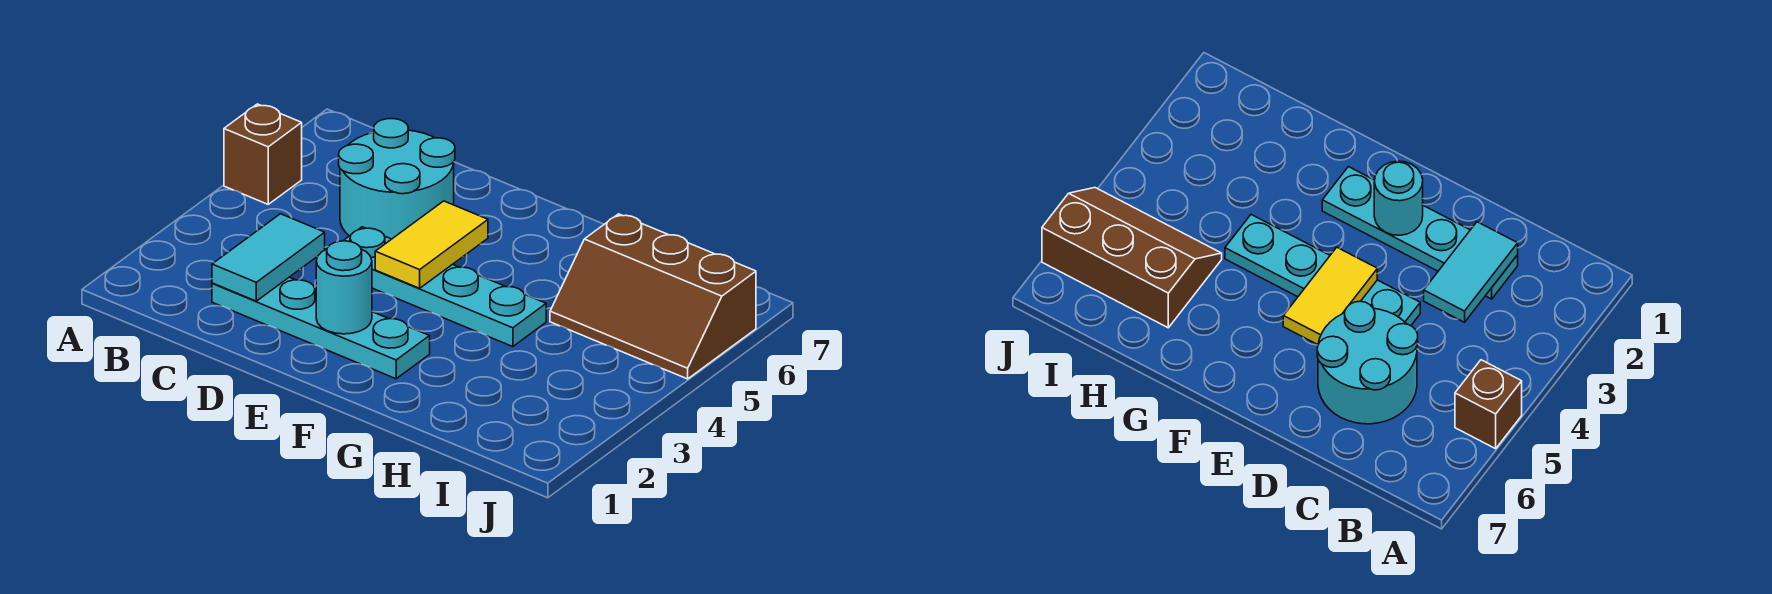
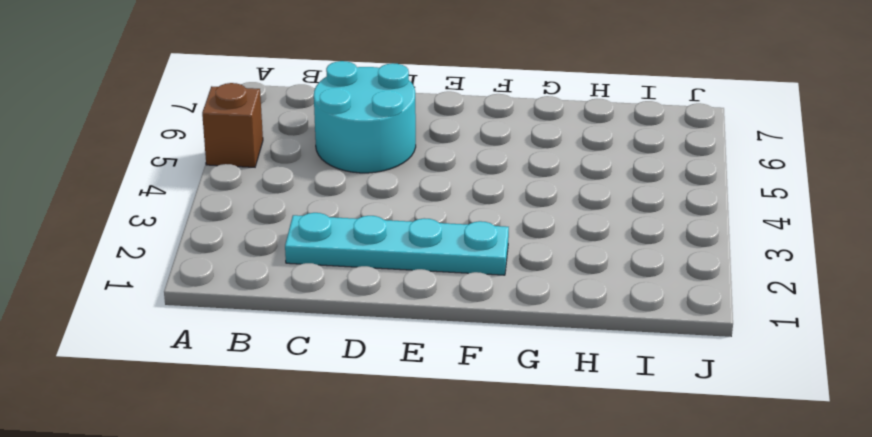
none -> cyan plate D4:G4 level 1
none -> brown slope H5:J6 level 1 top 6

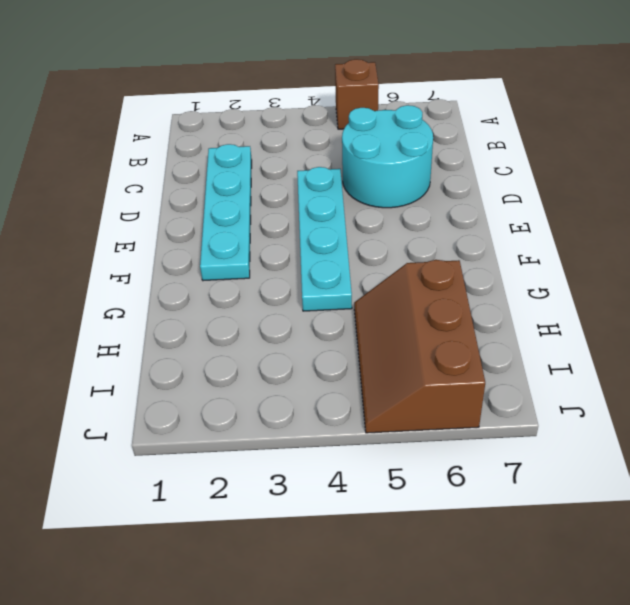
none -> cyan tile C2:C3 level 2
none -> cyan round brick E2 level 2

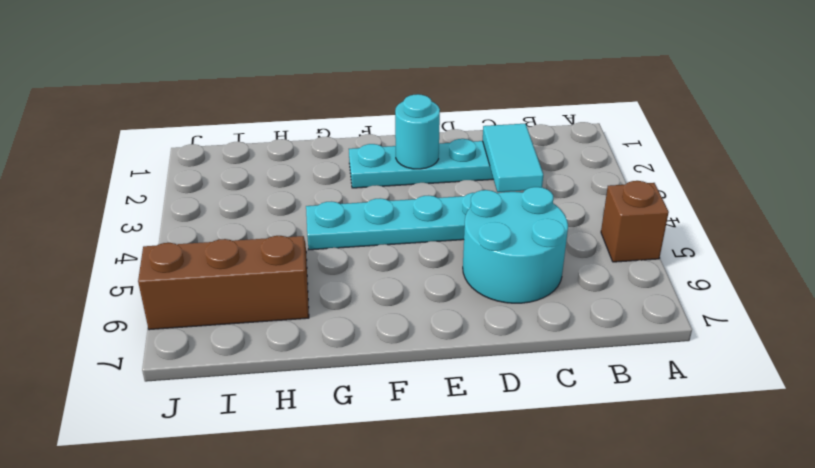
none -> yellow tile E4:E5 level 2

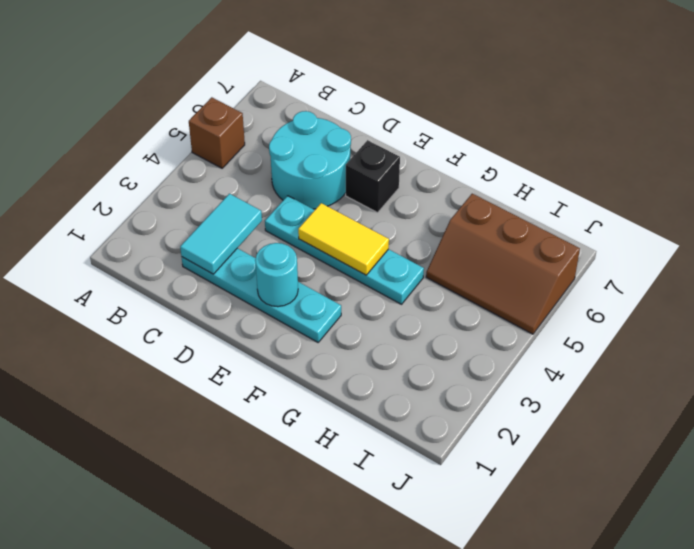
yellow tile E4:F4 level 2 -> yellow tile E4:E5 level 2
black brick E6 level 1 -> none

